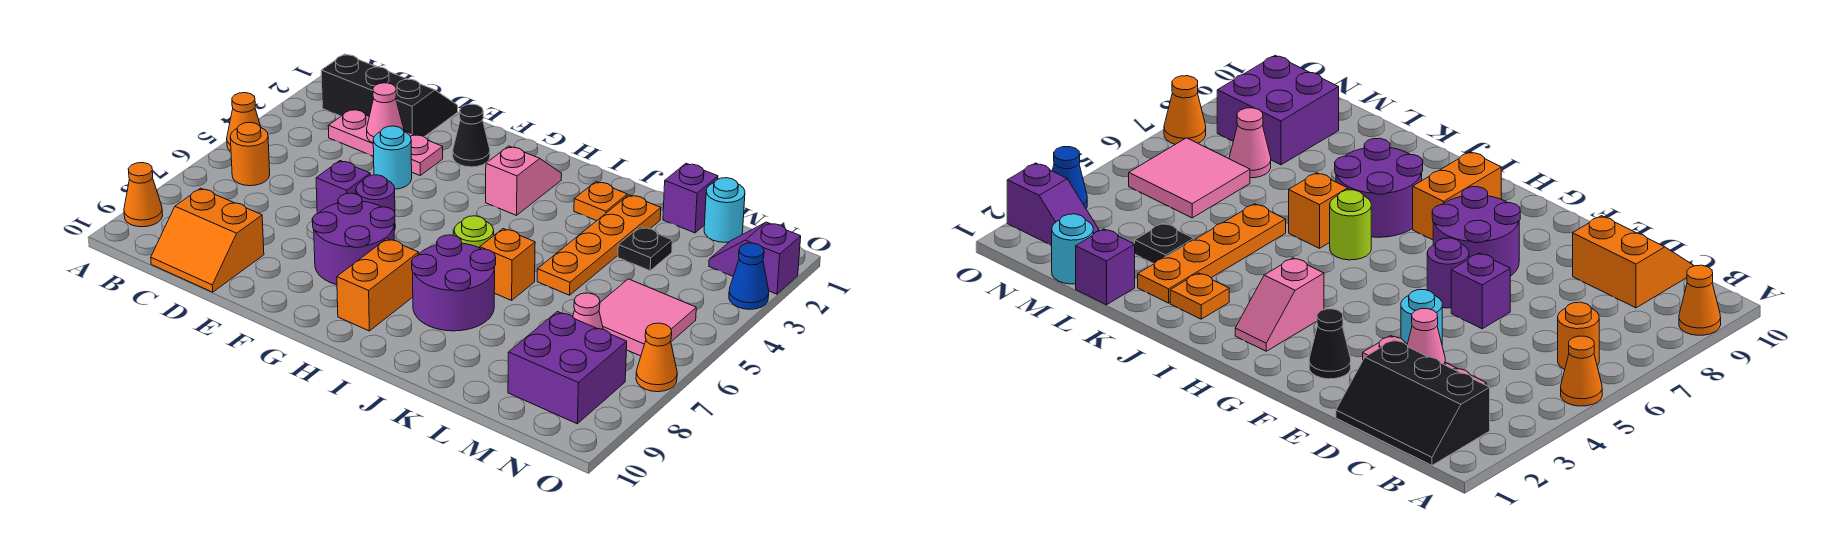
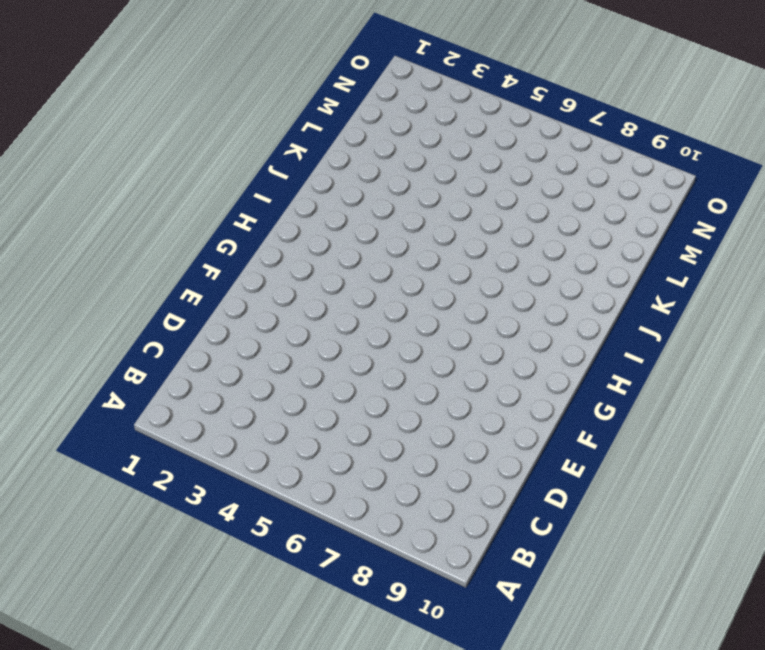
none -> orange cone A5 level 1
none -> orange cone A9 level 1
none -> black slope B1:D2 level 1 top 2

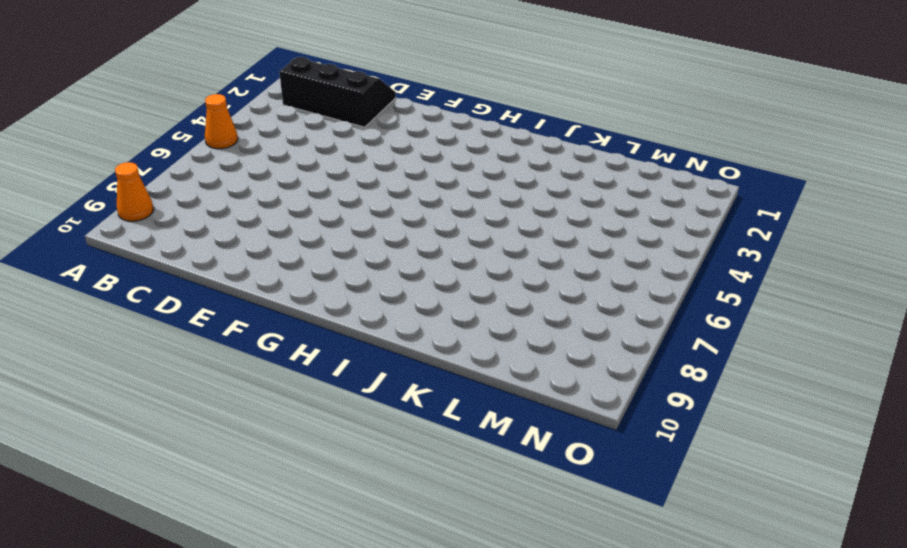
none -> orange round brick B6 level 1
none -> pink plate C3:E3 level 1
none -> orange slope C9:D10 level 1 top 9

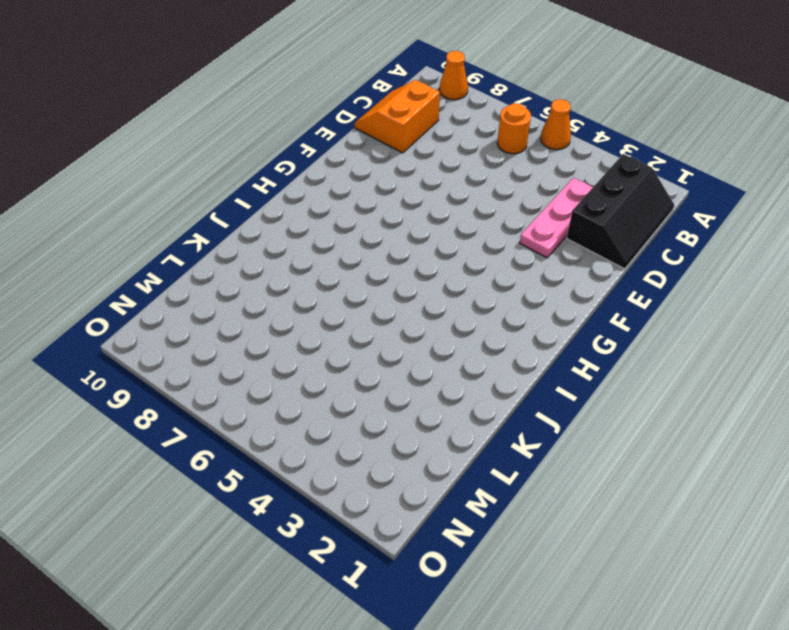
none -> cyan round brick E4 level 1
none -> purple brick E6 level 1
none -> black cone F2 level 1

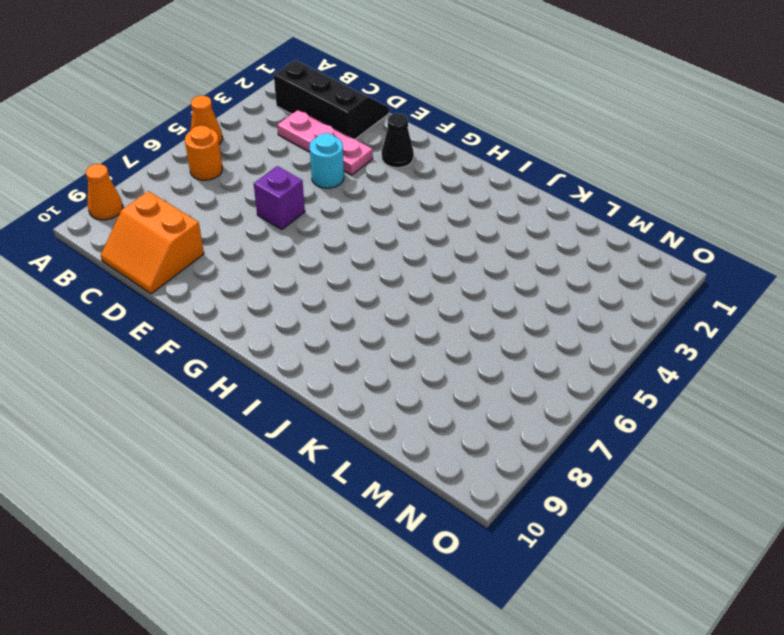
none -> purple round brick F6 level 1
none -> purple round brick F7:G8 level 1
none -> pink slope H2:H3 level 1 top 3

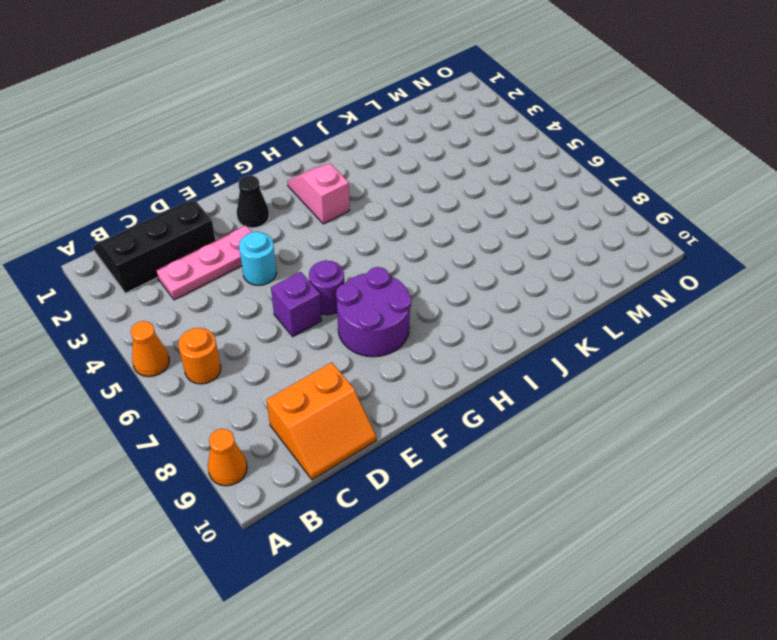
none -> orange brick H8:H9 level 1
none -> lime round brick I6 level 1
none -> purple round brick I7:J8 level 1

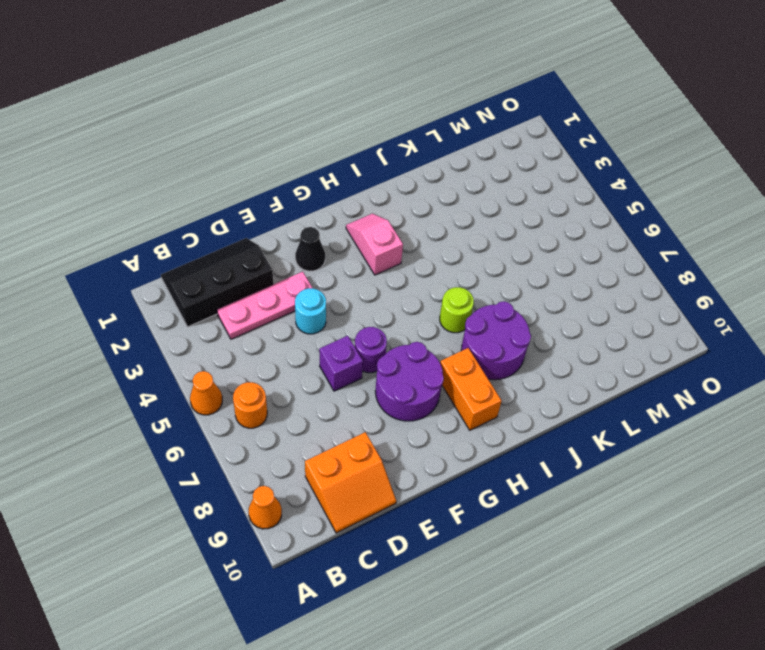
none -> orange plate J2 level 1
none -> orange brick J6 level 1
none -> orange plate K2:K5 level 1

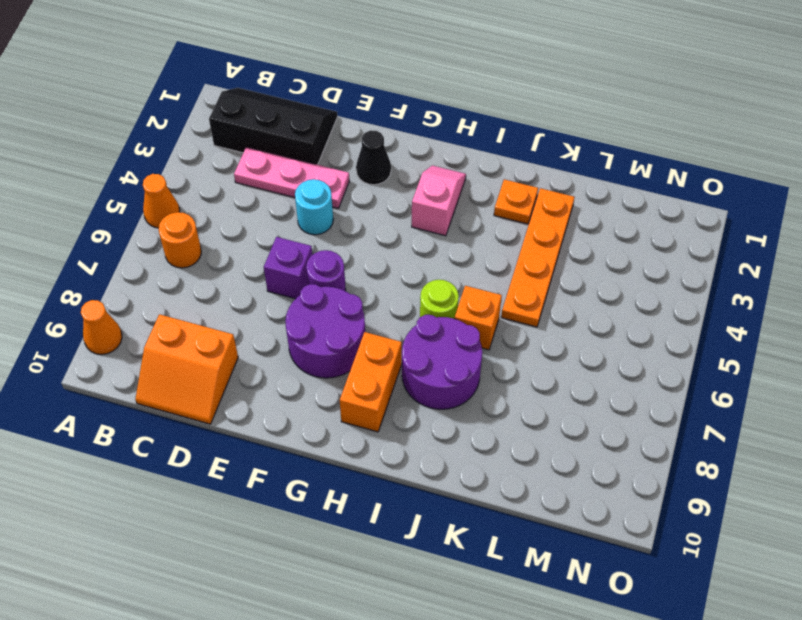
none -> purple brick L1 level 1
none -> black plate L3 level 1
none -> cyan round brick M1 level 1

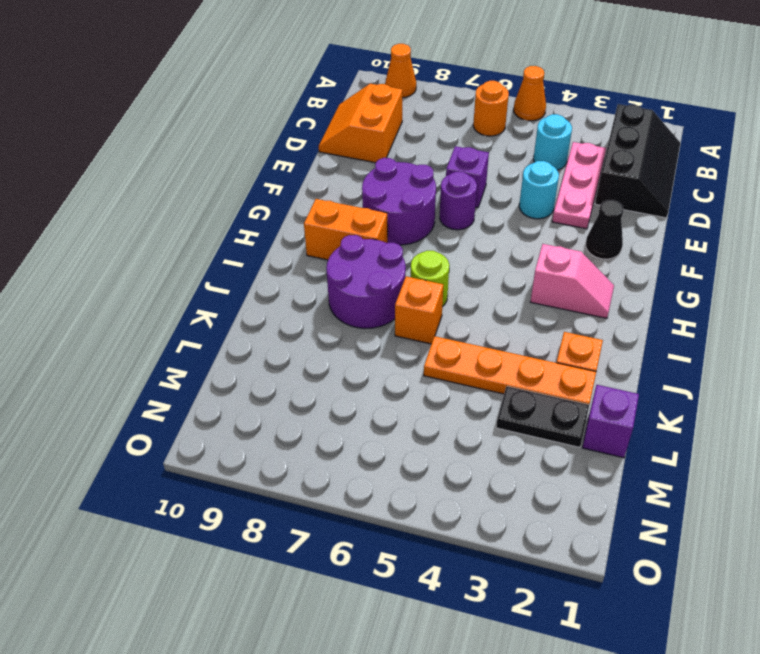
cyan round brick C4 level 1 -> cyan round brick M1 level 1
black plate L2:L3 level 1 -> black plate L3 level 1
none -> pink tile M5:N6 level 1
none -> pink cone M7 level 1
none -> purple brick M8:N9 level 1

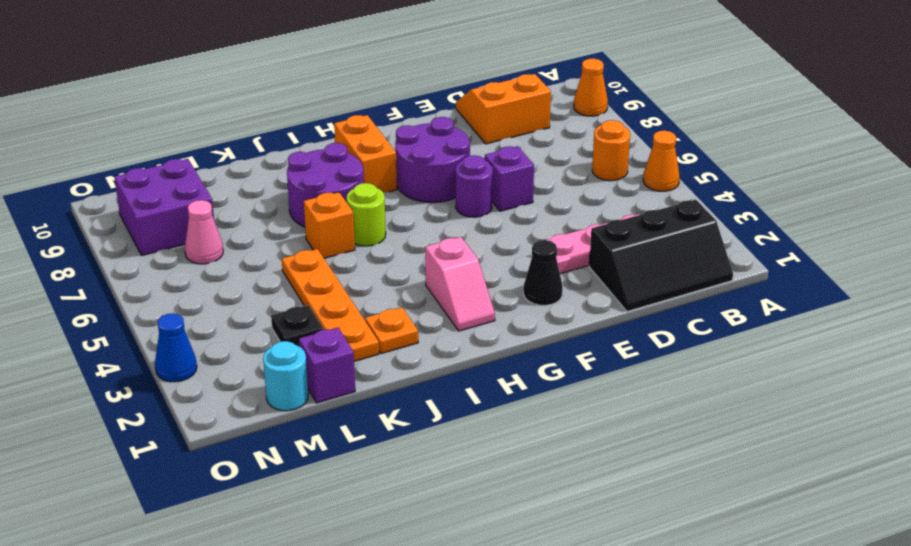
none -> cyan round brick E4 level 1
none -> pink tile M5:N6 level 1
none -> purple slope N2:O2 level 1 top O

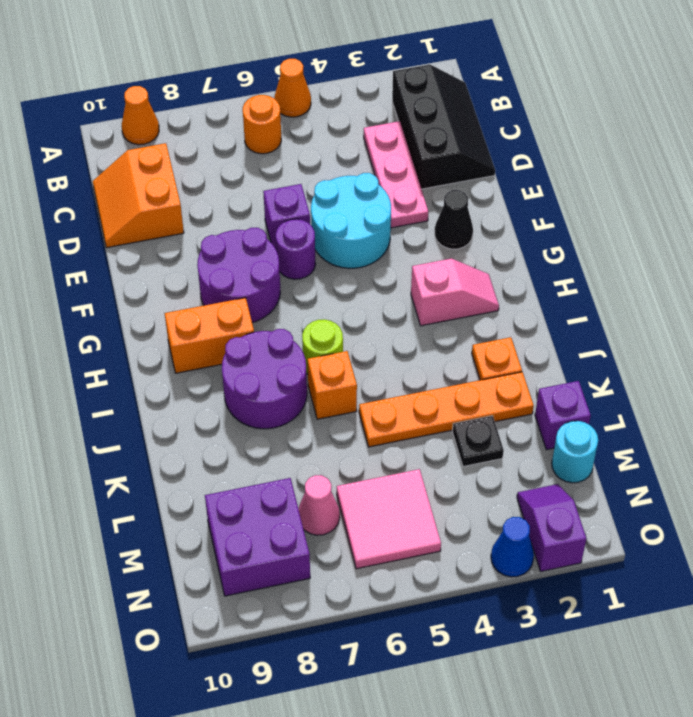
cyan round brick E4:F5 level 1 -> cyan round brick E4 level 1
none -> orange cone O7 level 1
none -> pink cone D3 level 2

